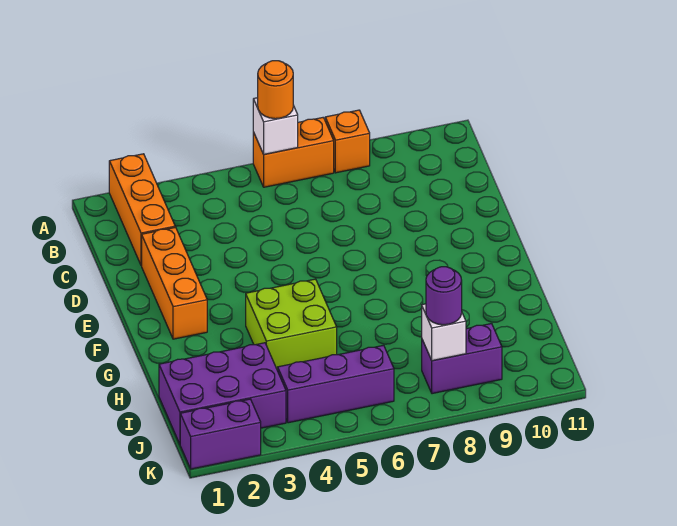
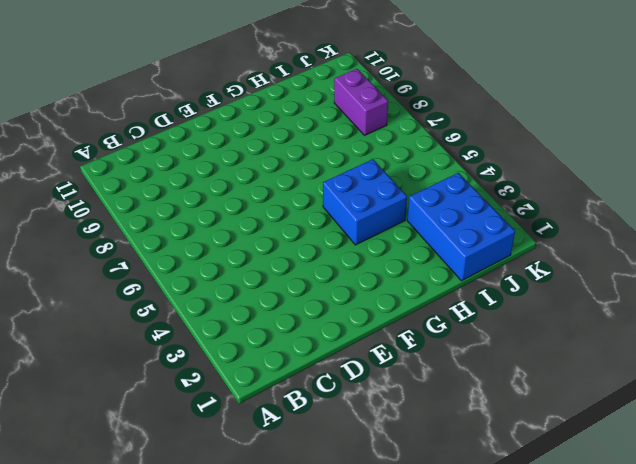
blue brick G4:H5 level 1 -> lime brick G4:H5 level 1
blue brick I1:J3 level 1 -> purple brick I1:J3 level 1
none -> orange brick A2:C2 level 1
none -> orange brick A6:A7 level 1
none -> orange brick A8 level 1

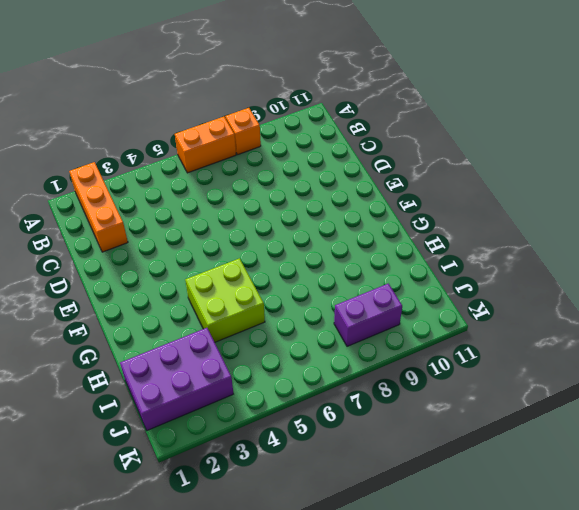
none -> orange brick D2:F2 level 1
none -> purple brick J4:J6 level 1
none -> purple brick K1:K2 level 1

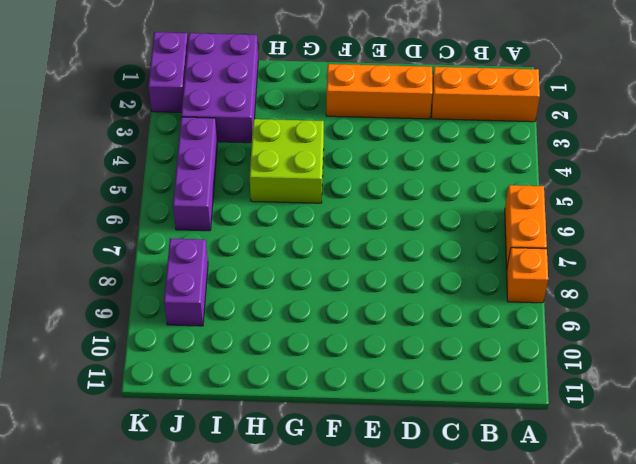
none -> white brick A6 level 2
none -> white brick J8 level 2
none -> orange round brick A6 level 3

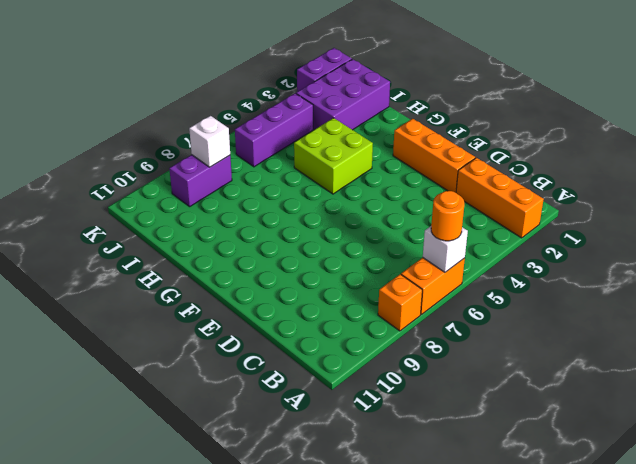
none -> purple round brick J8 level 3

